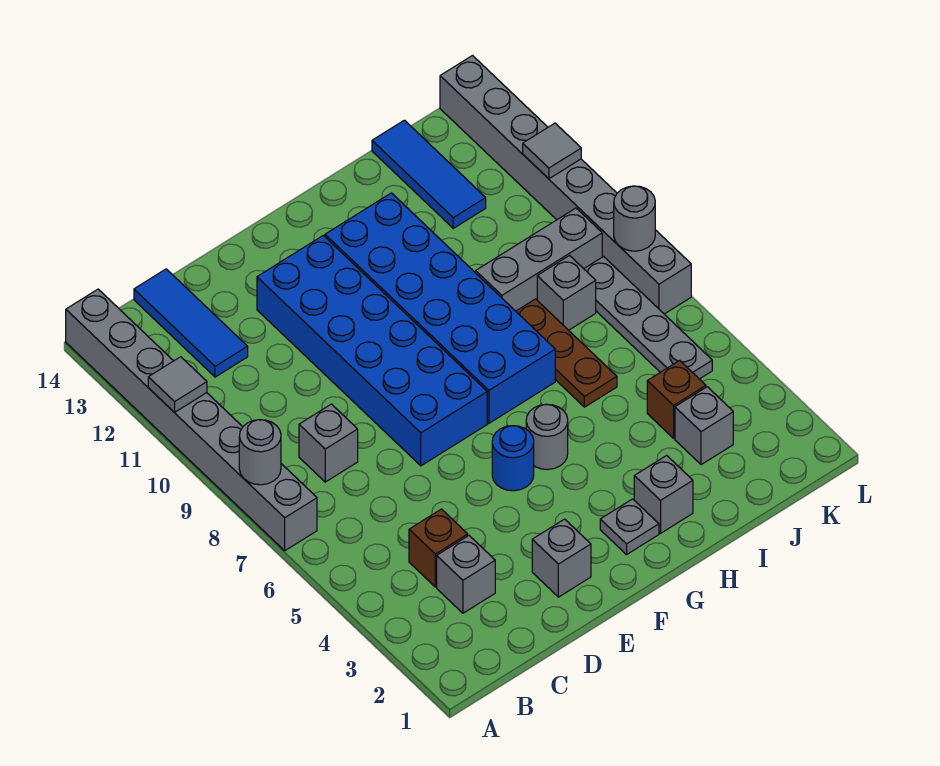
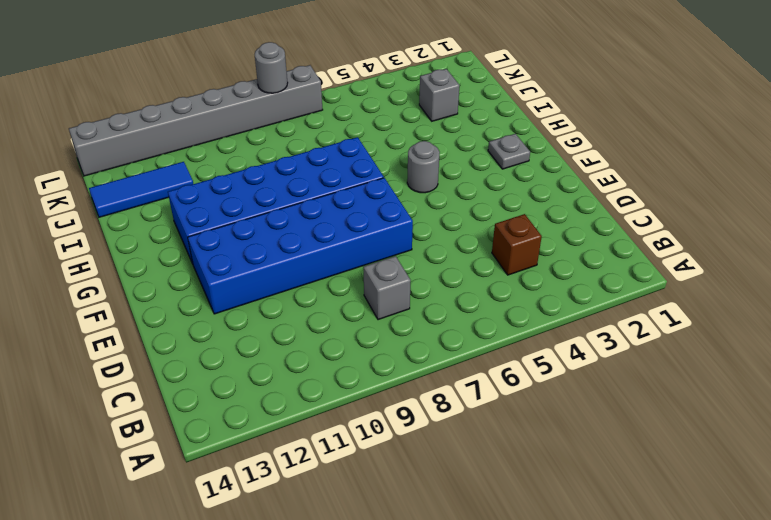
none -> grey brick A7:A14 level 1
none -> grey brick C3 level 1
none -> blue tile C12:C14 level 1

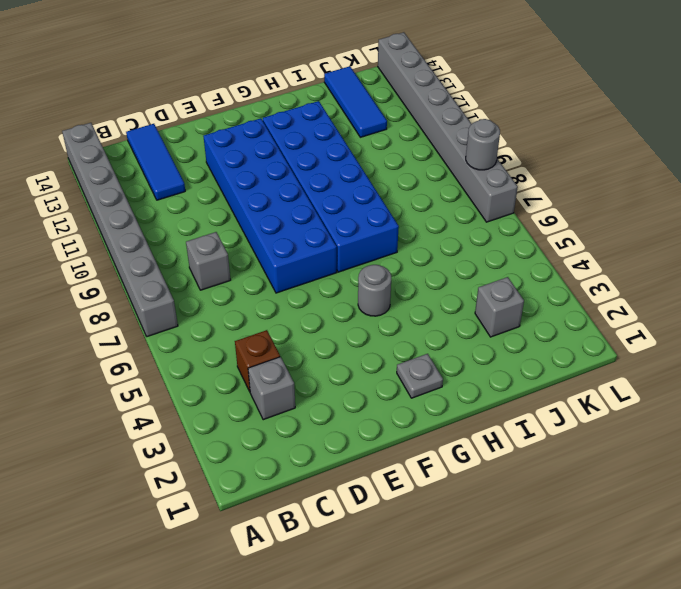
none -> grey brick E2 level 1
none -> blue round brick F5 level 1
none -> grey brick H2 level 1

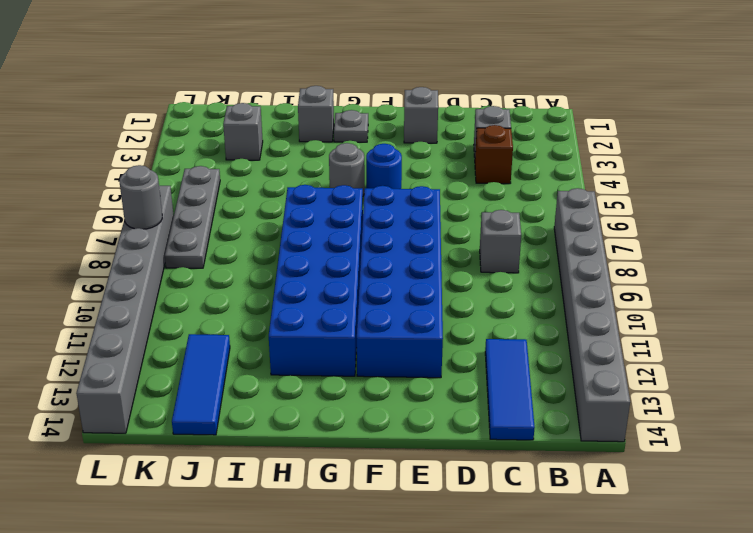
none -> brown plate I6:I8 level 1
none -> grey brick I9:K9 level 1
none -> brown brick J4 level 1

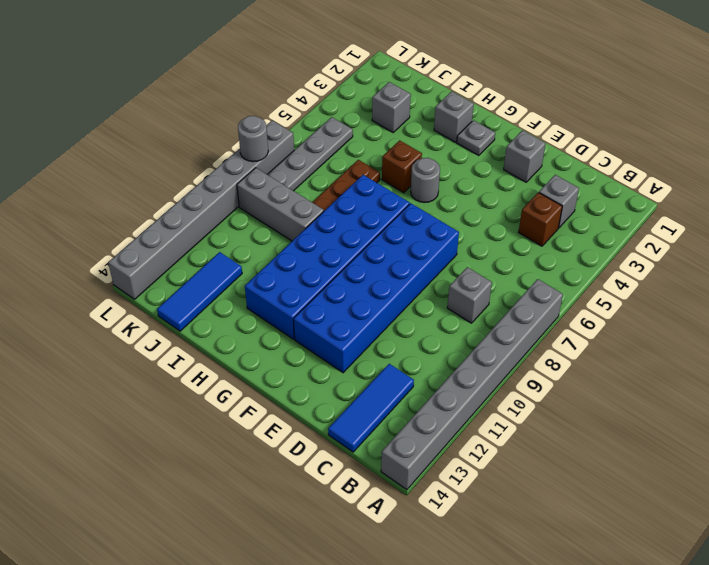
brown brick H5 level 1 -> brown brick J4 level 1
none -> blue round brick F5 level 1
none -> grey brick J8 level 1
none -> grey round brick A8 level 2

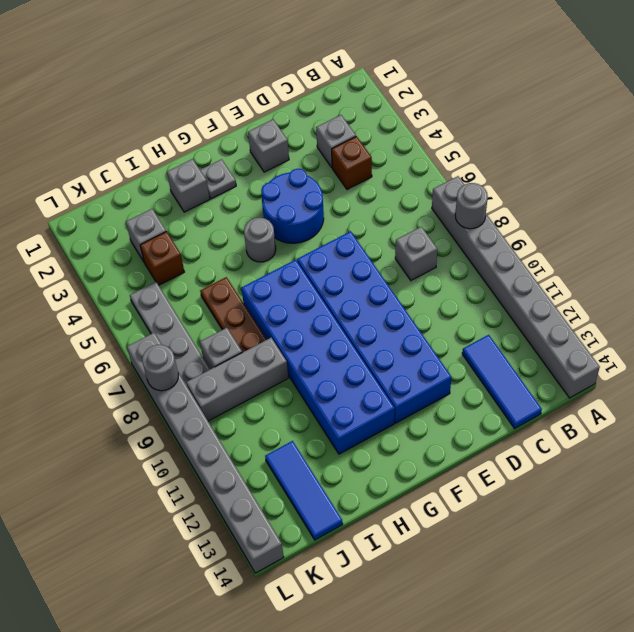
blue round brick E4:F5 level 1 -> blue round brick F5 level 1
none -> grey tile A11 level 2
none -> grey tile L11 level 2

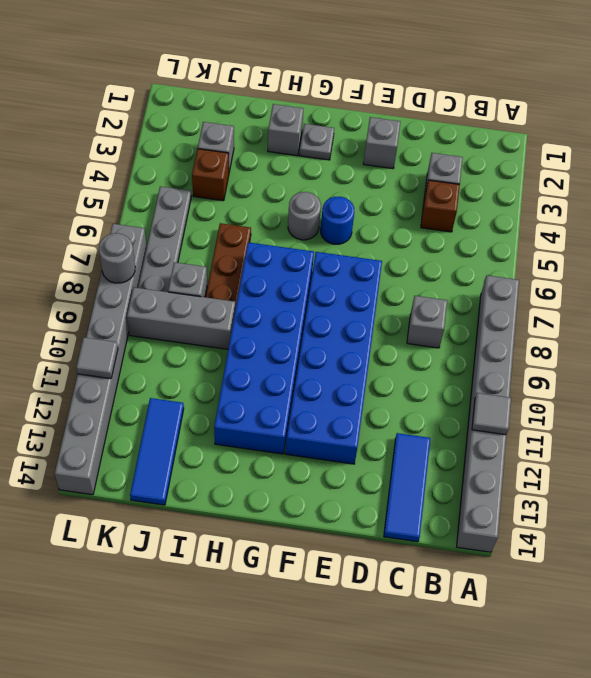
none -> grey round brick A8 level 2

